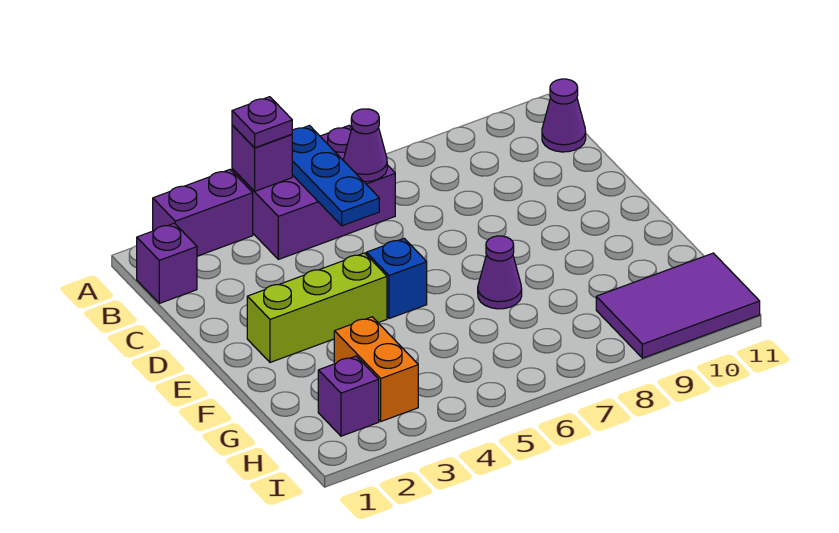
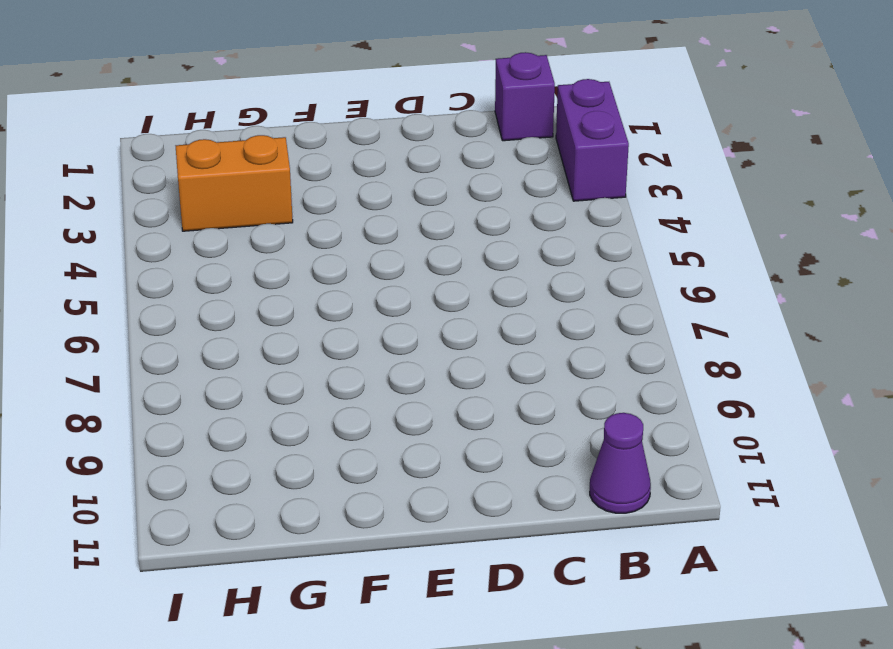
none -> purple brick A4:B6 level 1
none -> lime brick E2:E4 level 1
none -> blue brick E5 level 1

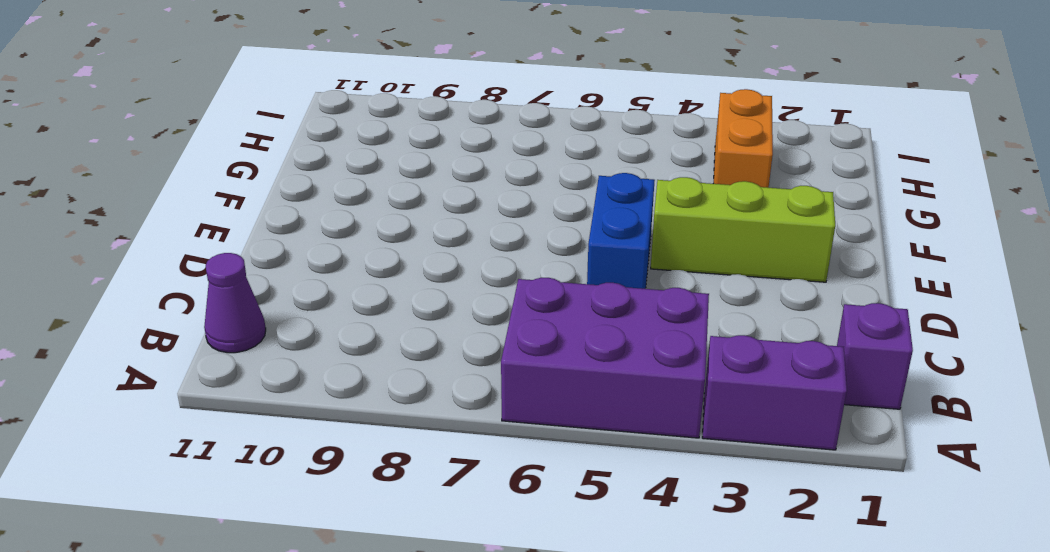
blue brick D5:E5 level 1 -> blue brick E5 level 1
none -> purple cone F7 level 1
none -> purple brick H2 level 1
none -> purple tile H9:I11 level 1

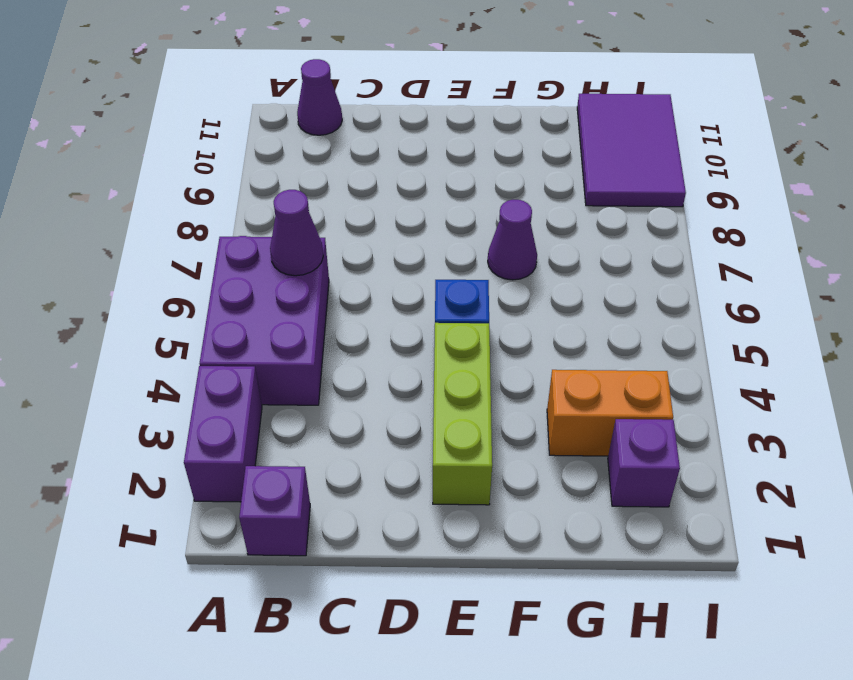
none -> purple brick A4 level 2
none -> blue plate A5:C5 level 2
none -> purple plate A4 level 3

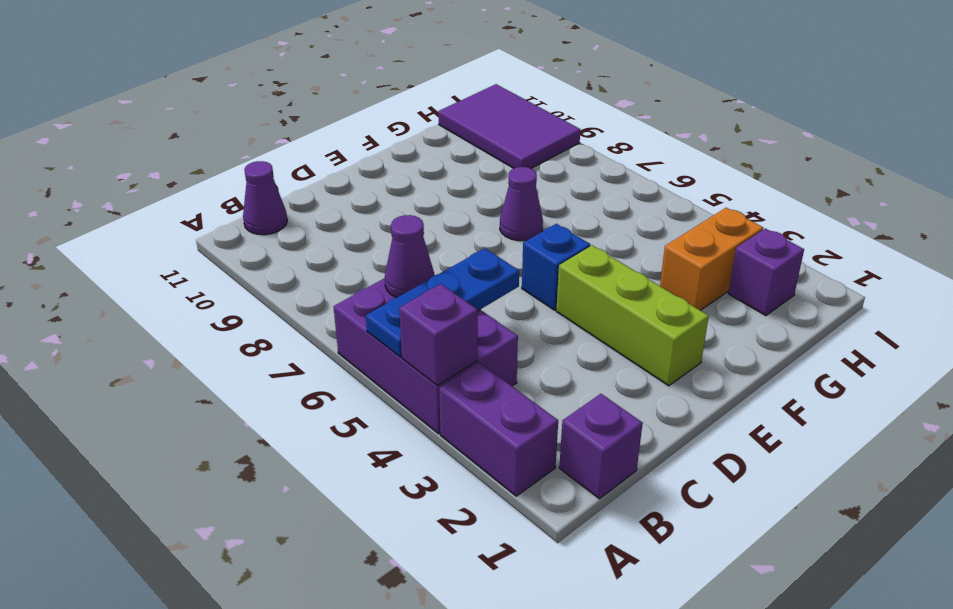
none -> purple plate A4 level 3

